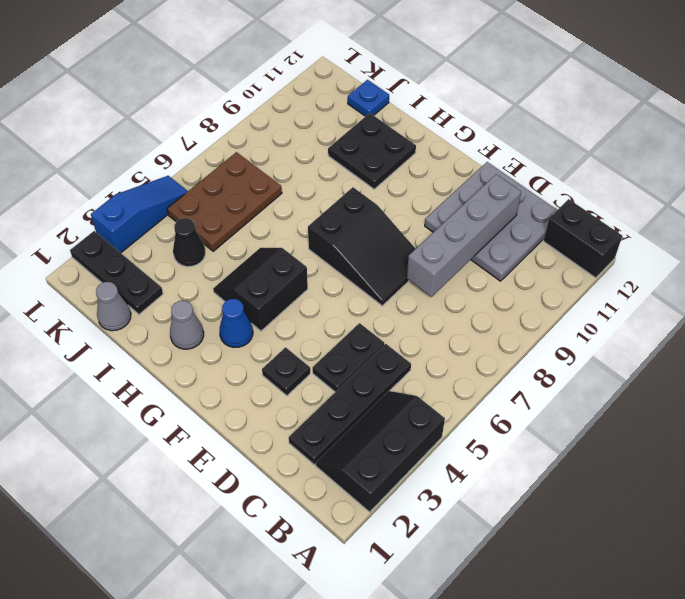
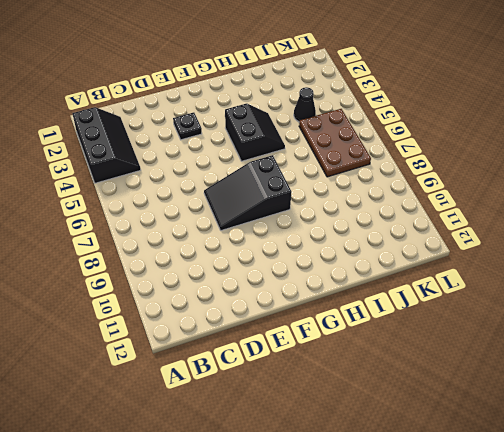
none -> black brick A12:B12 level 1
none -> black plate C2:C5 level 1
none -> grey plate C10:E12 level 1

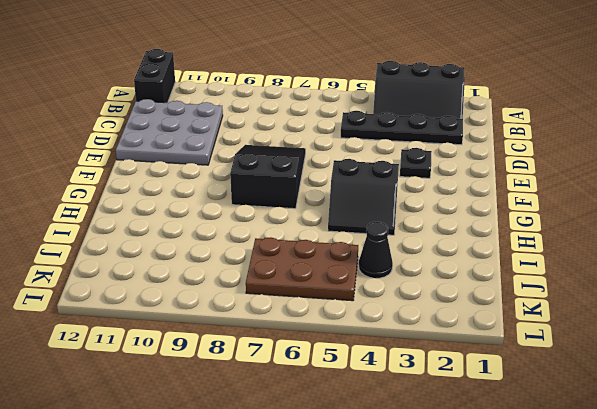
none -> black plate D4:D5 level 1
none -> blue cone G3 level 1
none -> grey cone H2 level 1

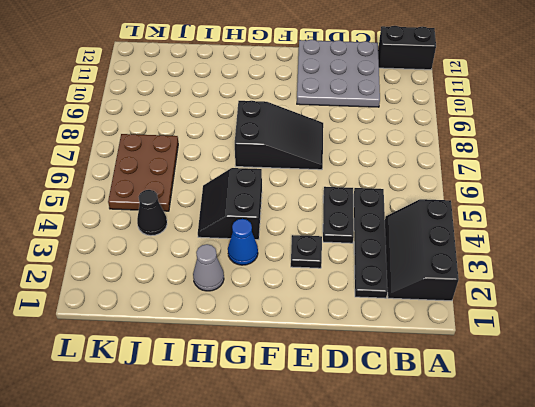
none -> black plate H10:I11 level 1
none -> grey cone J1 level 1
none -> black plate J2:L2 level 1

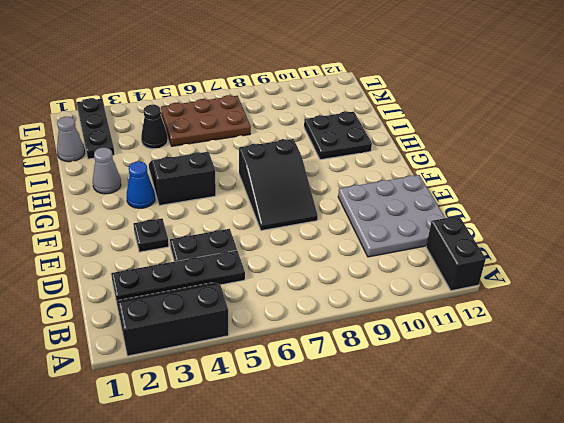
none -> blue plate J12 level 1
none -> blue slope L3:L5 level 1 top 3
none -> grey brick D8:D11 level 2

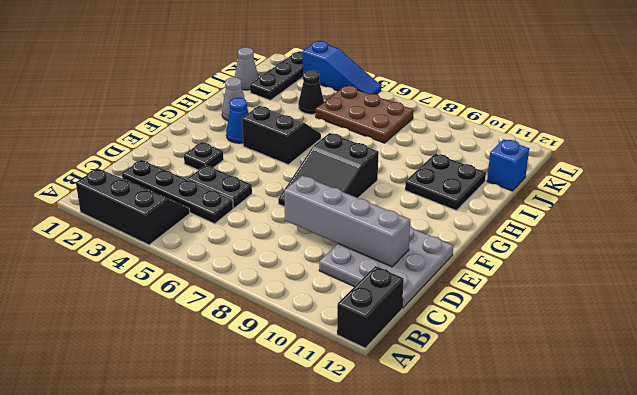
blue brick J12 level 1 -> blue plate J12 level 1

